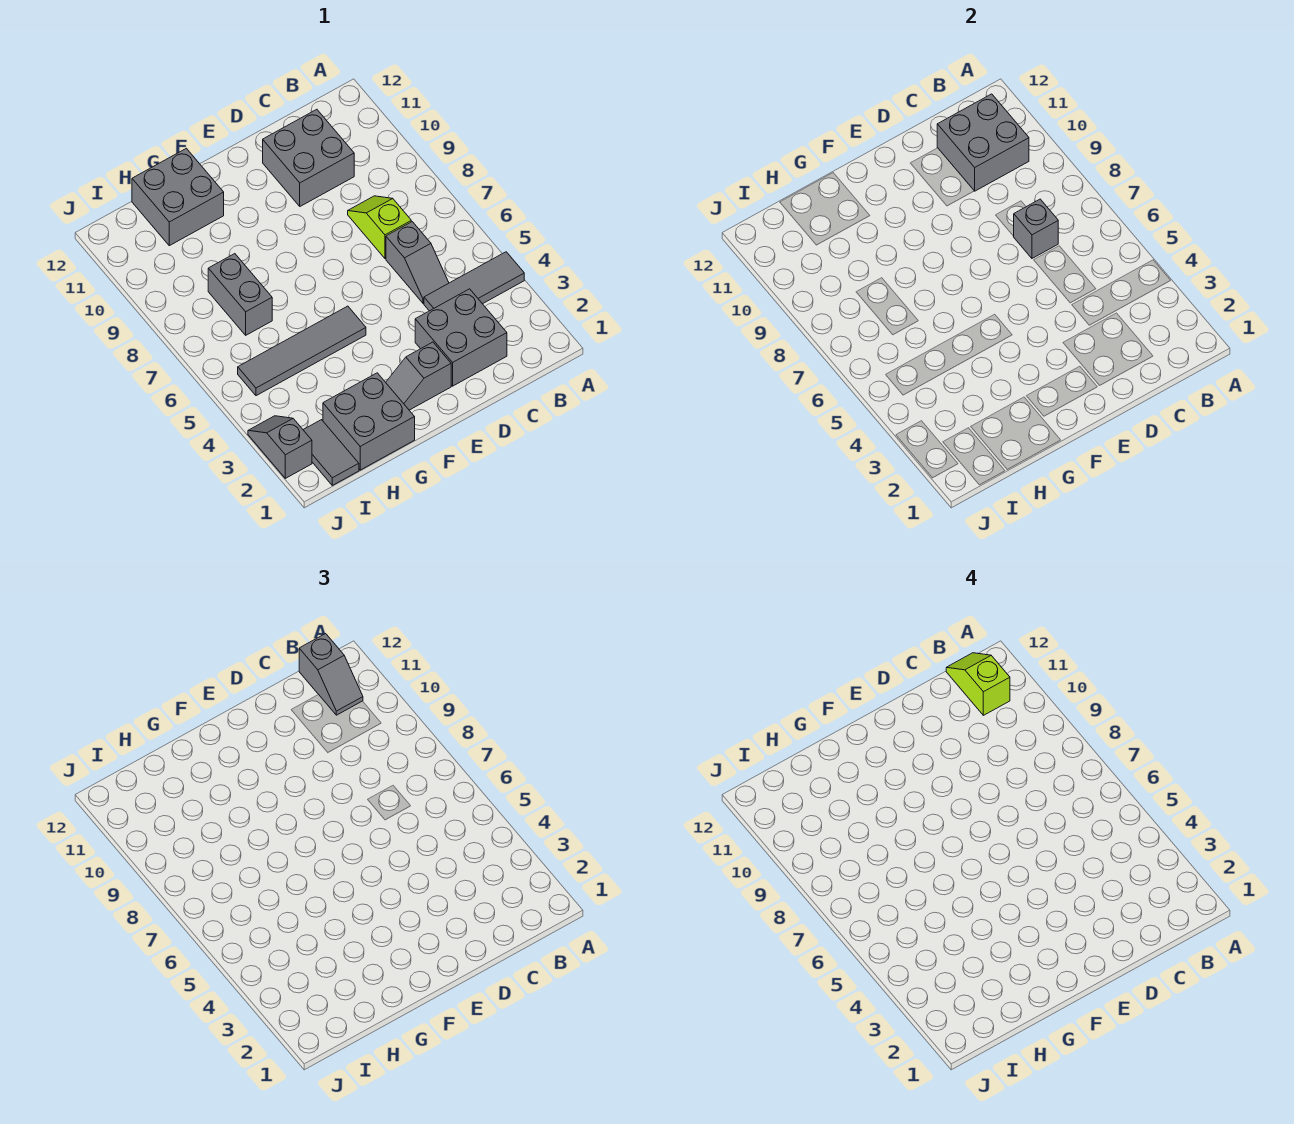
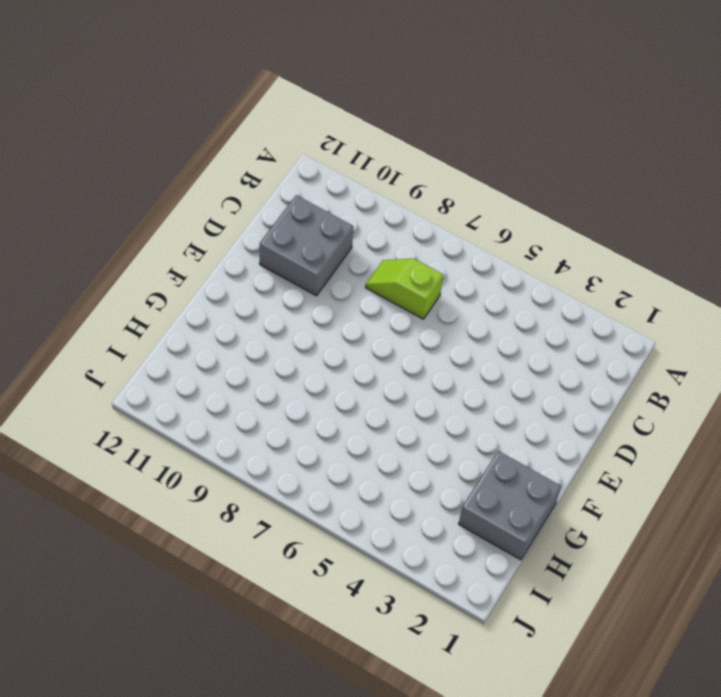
none -> grey tile A4:C4 level 1
none -> grey brick C2:D3 level 1
none -> grey slope C5:C6 level 1 top 6

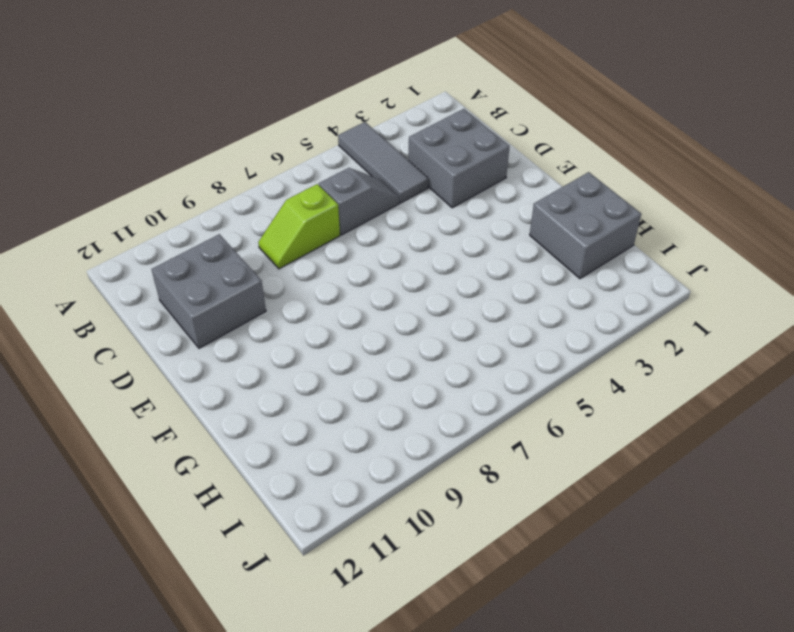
none -> grey slope E2:F2 level 1 top E
none -> grey tile F5:I5 level 1
none -> grey brick G11:H12 level 1

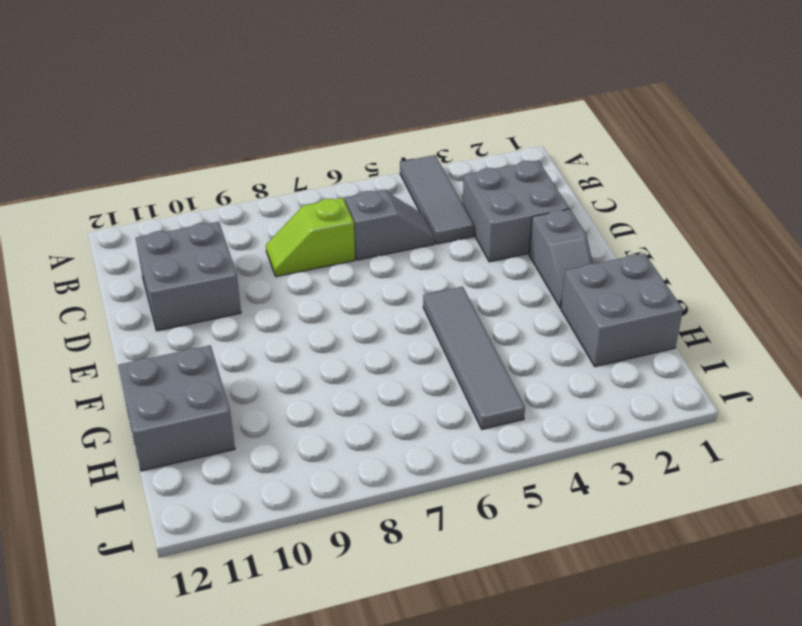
none -> grey brick H7:H8 level 1
none -> grey tile I1:I2 level 1
none -> grey slope J2:J3 level 1 top 2

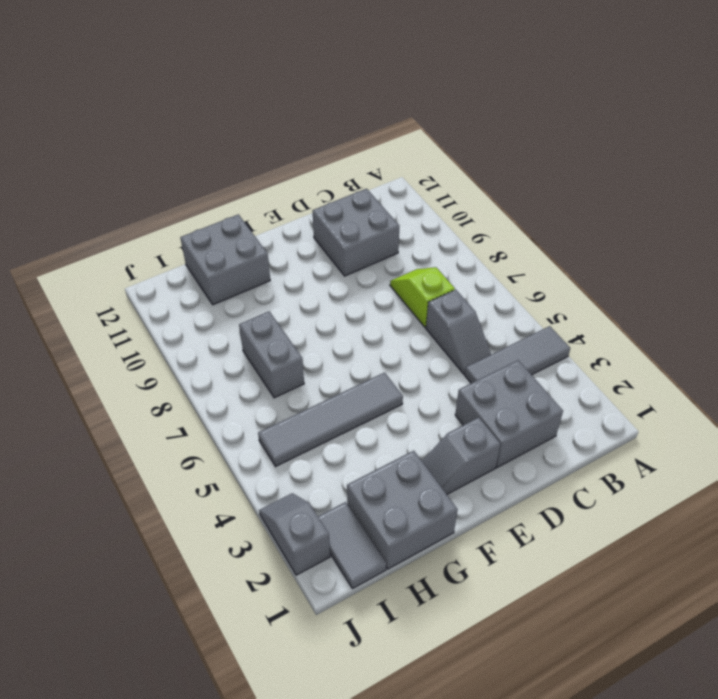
none -> grey brick B10:C11 level 2
none -> grey brick C7 level 2
none -> grey slope B11:B12 level 3 top 12

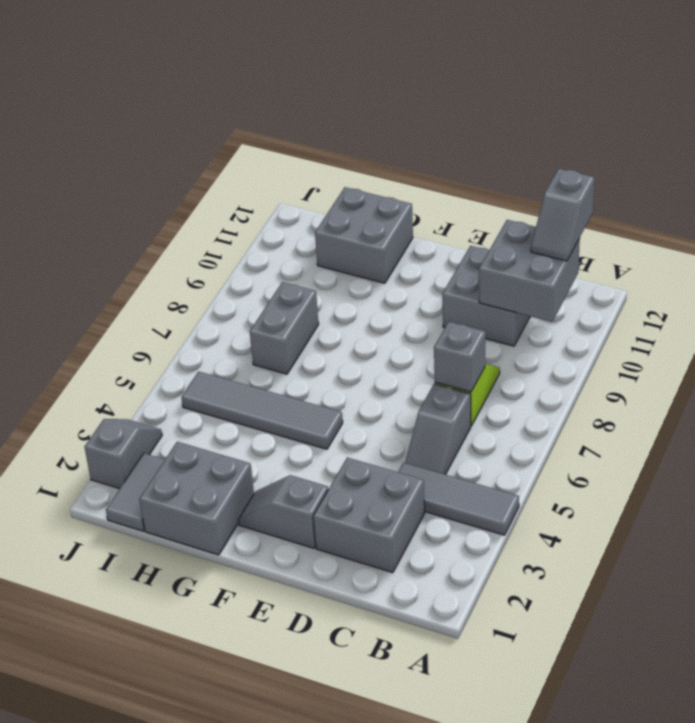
none -> lime slope B11:B12 level 4 top 11

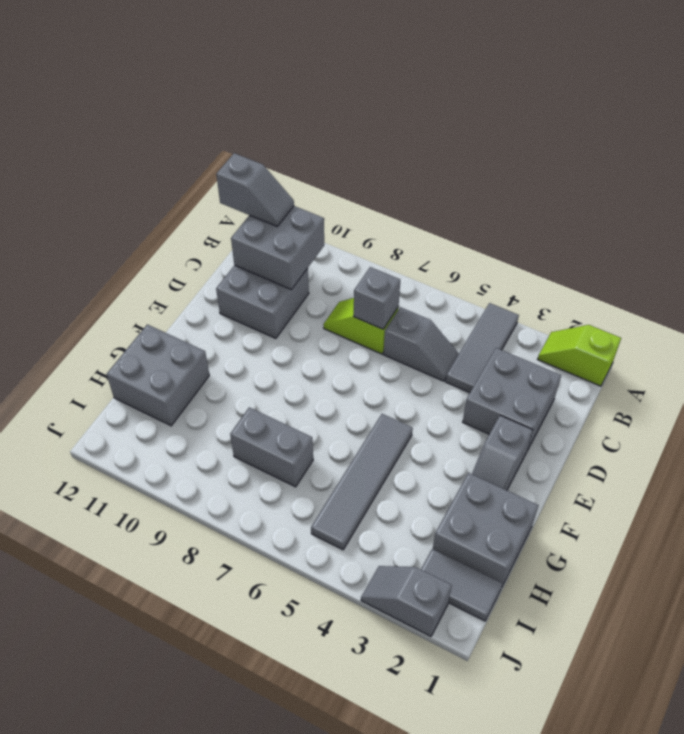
lime slope A1:A2 level 1 top 1 -> lime slope B11:B12 level 4 top 11

